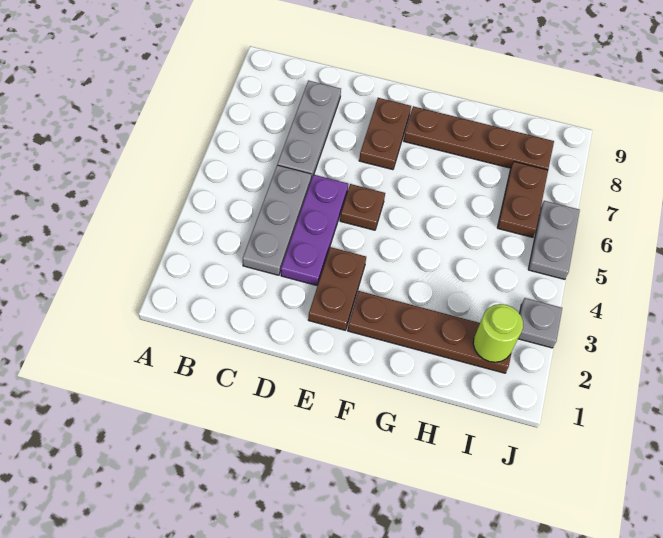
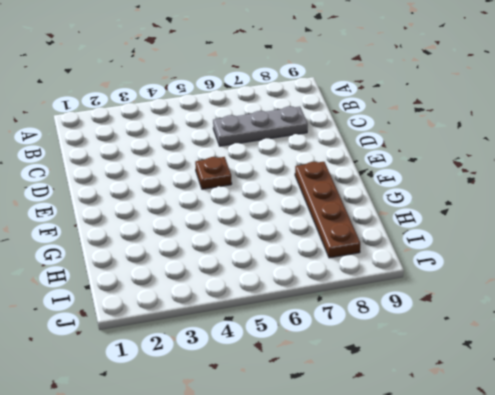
none -> grey plate C3:C5 level 1
none -> purple plate D3:D5 level 1
none -> brown plate E2:E3 level 1

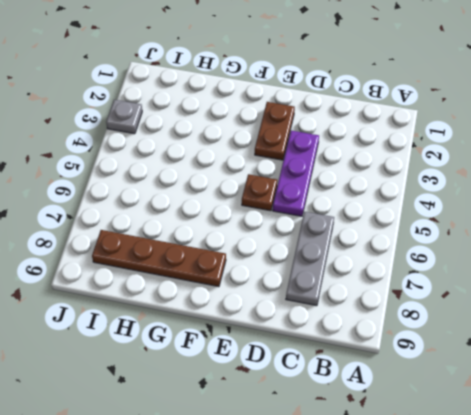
none -> grey plate C3:C5 level 1
none -> brown plate E7:E8 level 1
none -> brown plate F2:I2 level 1

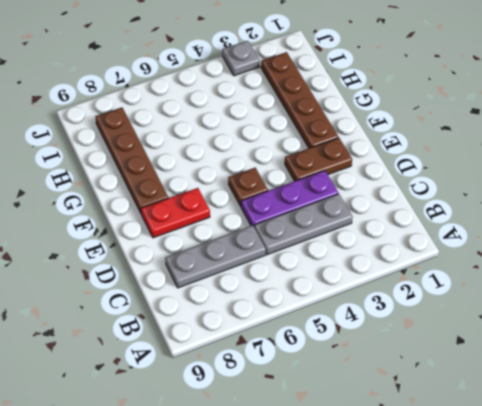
red plate E7:E8 level 1 -> brown plate E7:E8 level 1
none -> brown plate I6:I7 level 1
none -> grey plate J5:J6 level 1
none -> lime round brick I2 level 2

